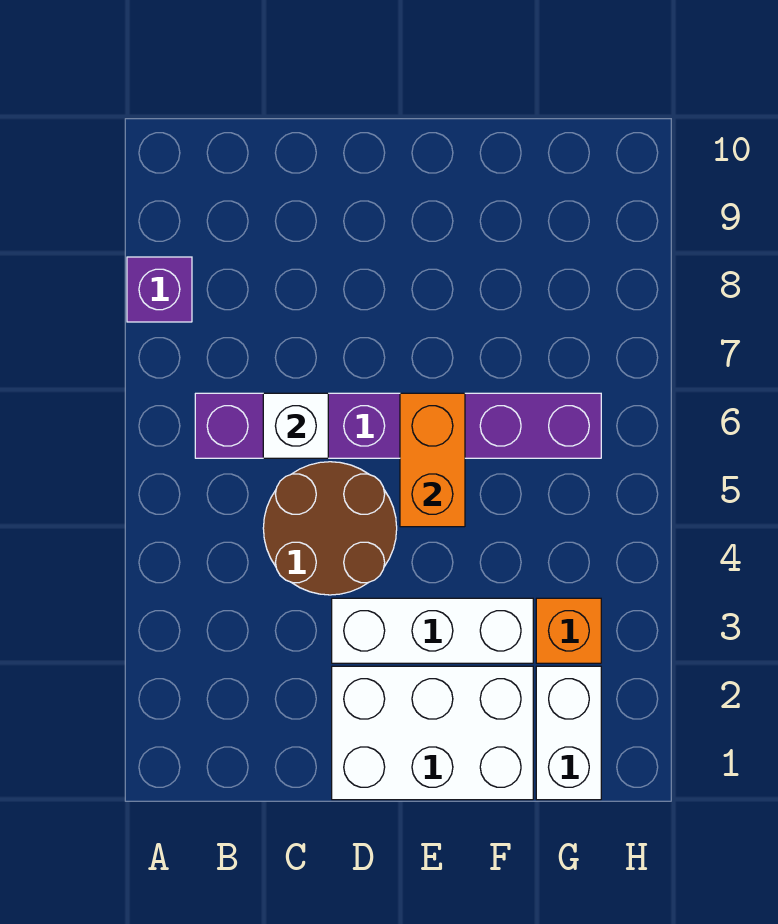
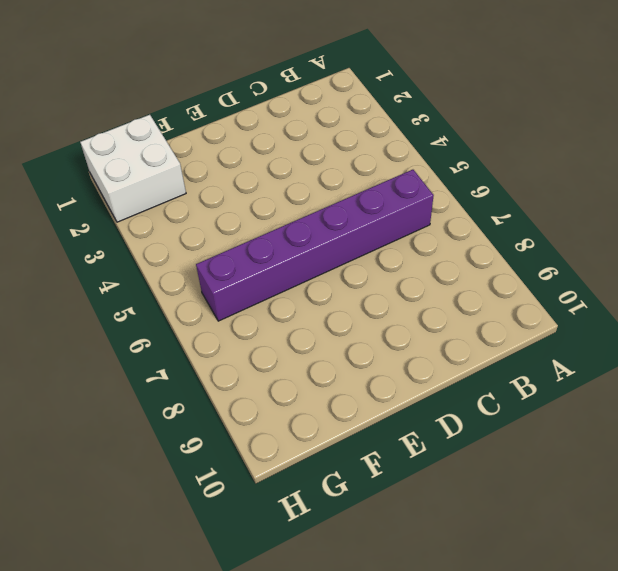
white brick G1:H2 level 1 -> white brick G1:G2 level 1
none -> purple brick A8 level 1
none -> brown round brick C4:D5 level 1

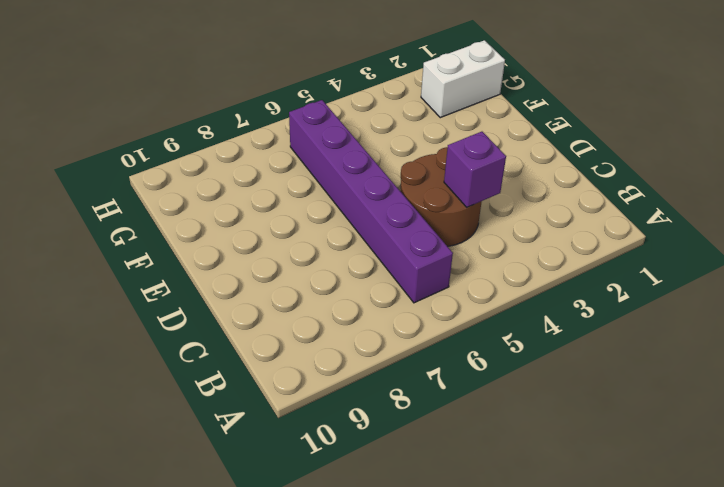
purple brick C4 level 2 -> purple brick A8 level 1
none -> white brick D1:F2 level 1
none -> white brick D3:F3 level 1

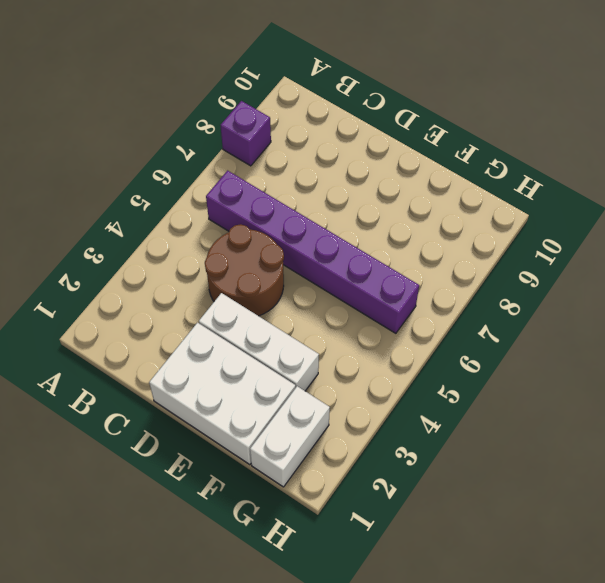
none -> orange brick G3 level 1
none -> white brick C6 level 2

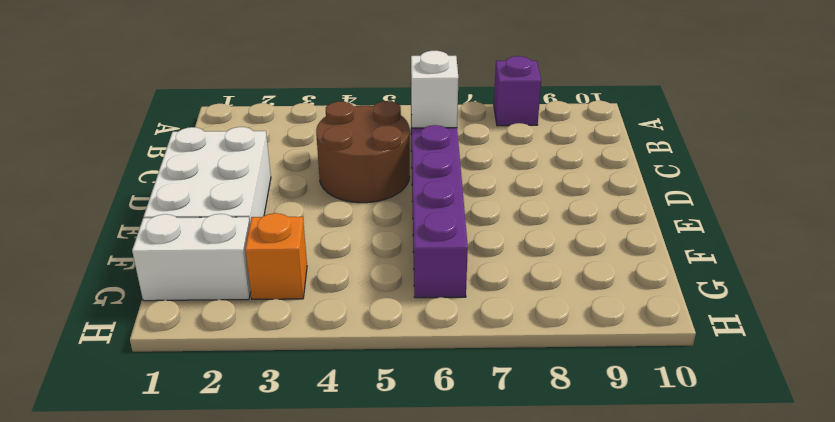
none -> white brick D3:F3 level 1
none -> orange brick E5:E6 level 2

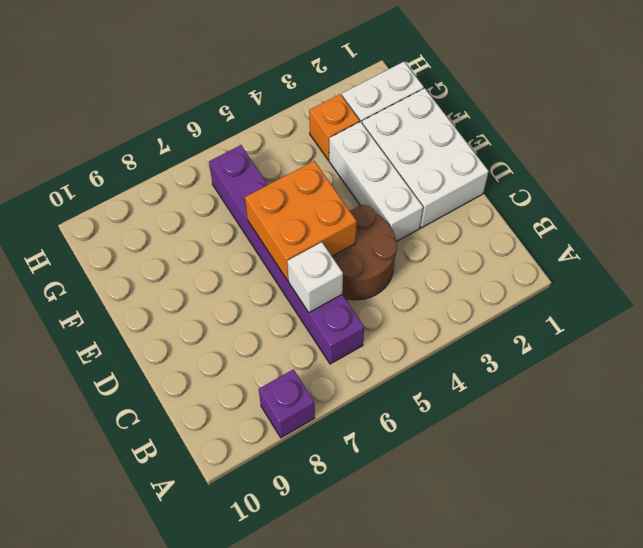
orange brick D5:E6 level 2 -> orange brick E5:E6 level 2

